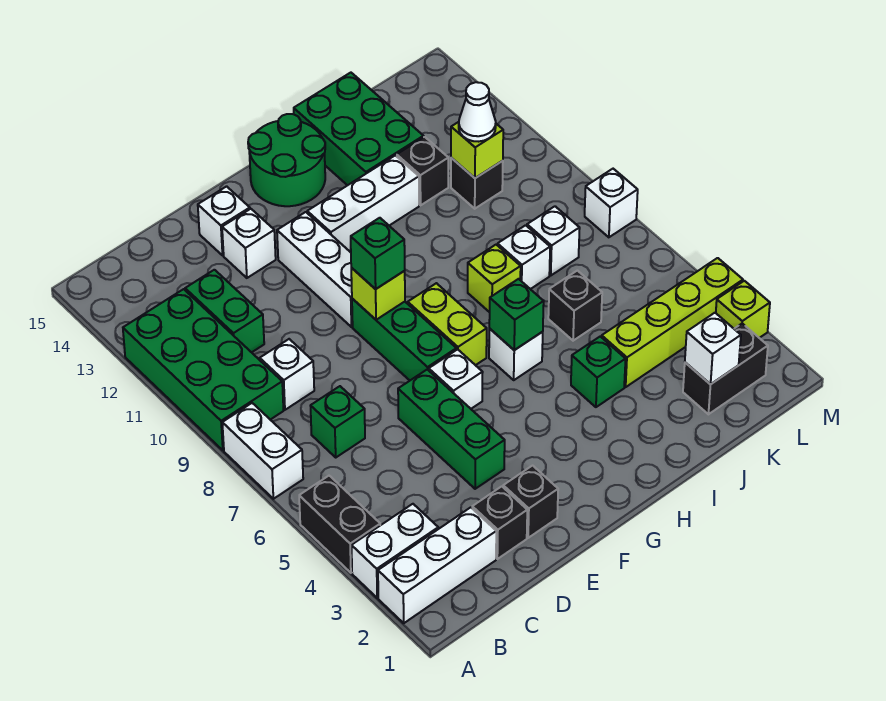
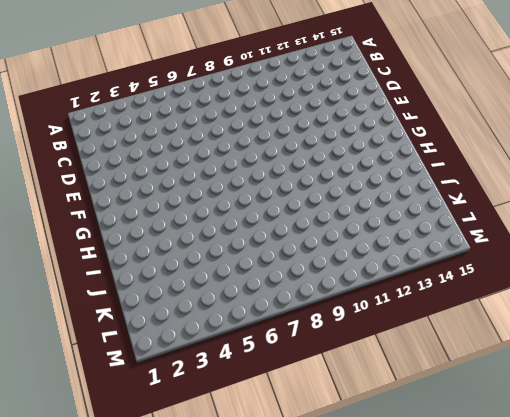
none -> white brick A2:C2 level 1
none -> white brick A3:B3 level 1
none -> black brick A4:A5 level 1
none -> white brick A7:A8 level 1

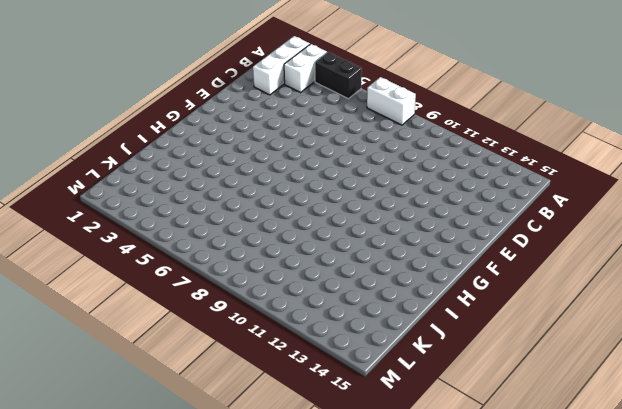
none -> green brick A9:B12 level 1
none -> green brick C7 level 1
none -> white brick C9 level 1
none -> green brick C11:C12 level 1

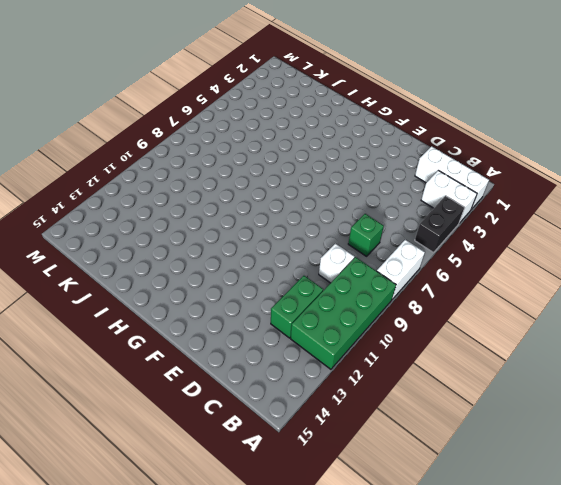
none -> black brick D2 level 1
none -> black brick E2 level 1
none -> green brick E4:E6 level 1
none -> white brick E13 level 1

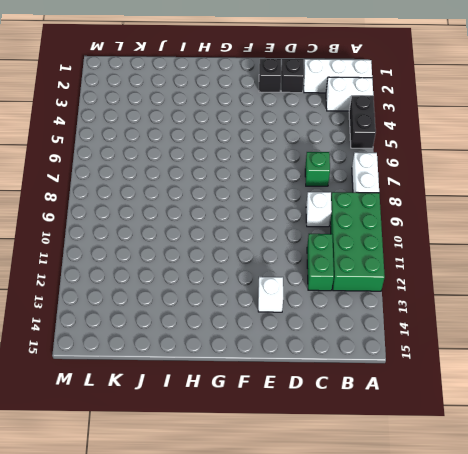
none -> green brick E4:E6 level 1
none -> white brick E14 level 1
none -> white brick F6 level 1
none -> green brick F7:F9 level 1

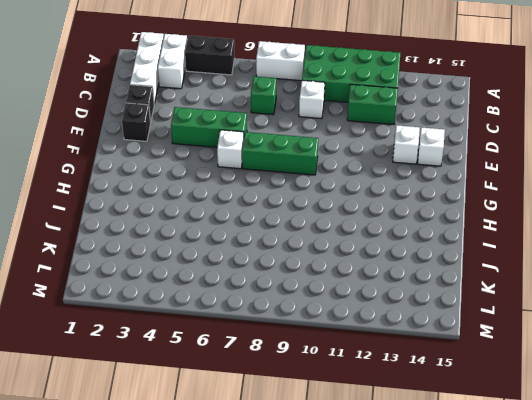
none -> white brick F10:F12 level 1
none -> lime brick G7:G8 level 1
none -> white brick G12:I12 level 1
none -> green round brick G14:H15 level 1

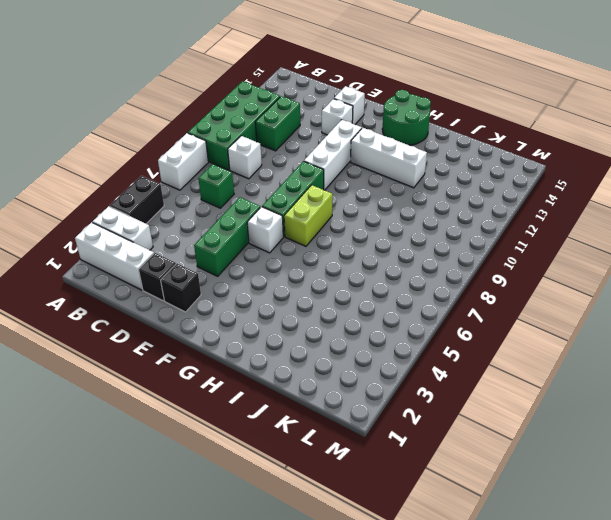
none -> white brick H6 level 1
none -> green brick I4 level 1
none -> lime brick I8 level 1
none -> green brick I13:J15 level 1

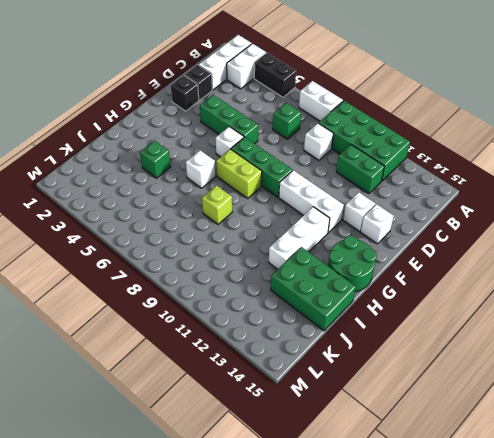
none -> lime brick J4:M4 level 1
none -> black brick J6 level 1
none -> white brick J8 level 1
none -> black brick J12 level 1

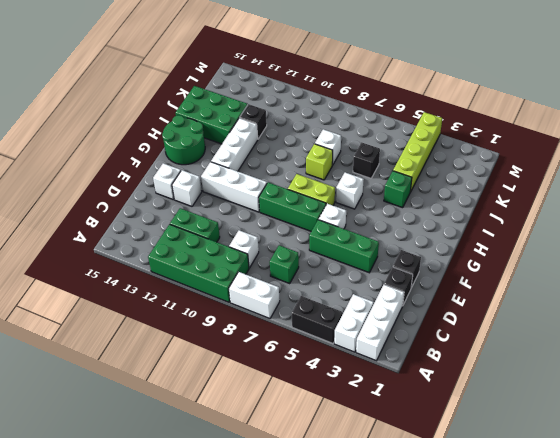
none -> black brick K2:L2 level 1
none -> white brick K8 level 1
none -> black brick K11 level 1
none -> lime brick M3 level 1

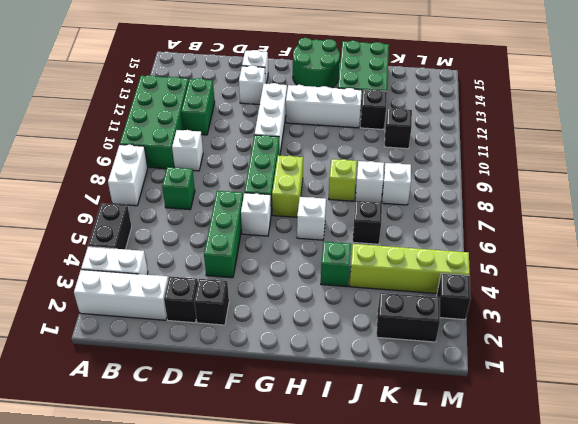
black brick M3 level 1 -> lime brick M3 level 1
none -> white brick M8 level 1
none -> lime brick F9 level 2
none -> green brick H6 level 2
none -> white brick K2 level 2

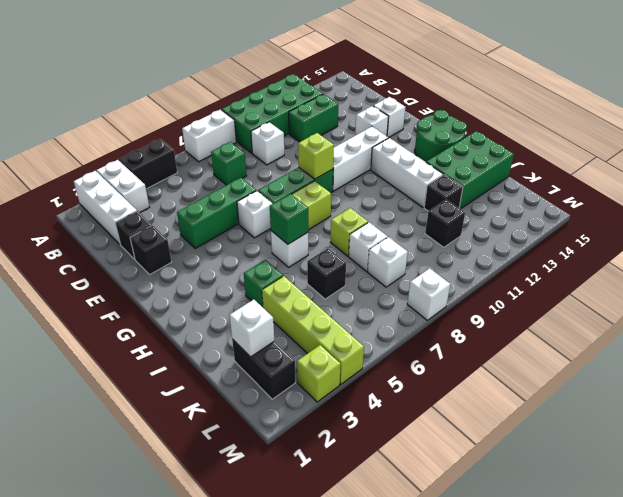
none -> lime brick K11 level 2
none -> green brick F9 level 3
none -> white cone K11 level 3

